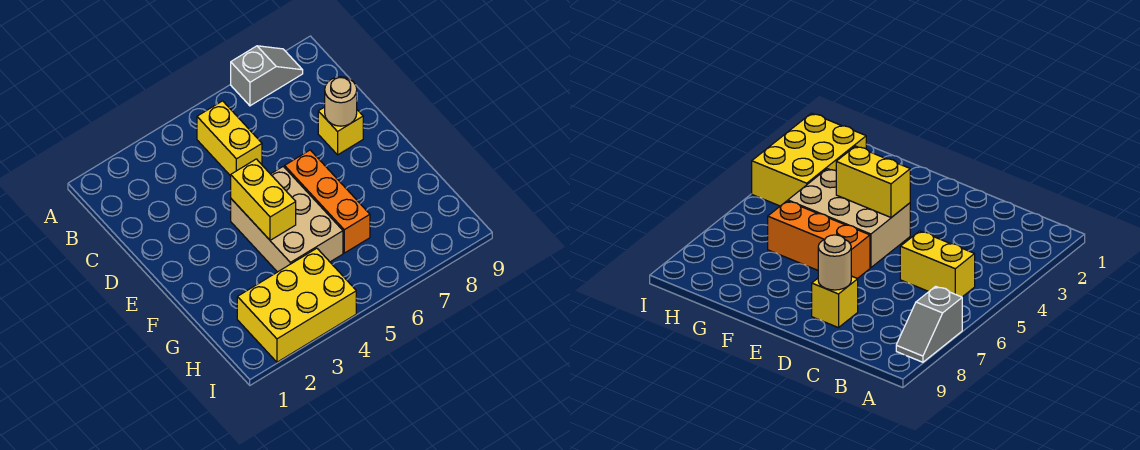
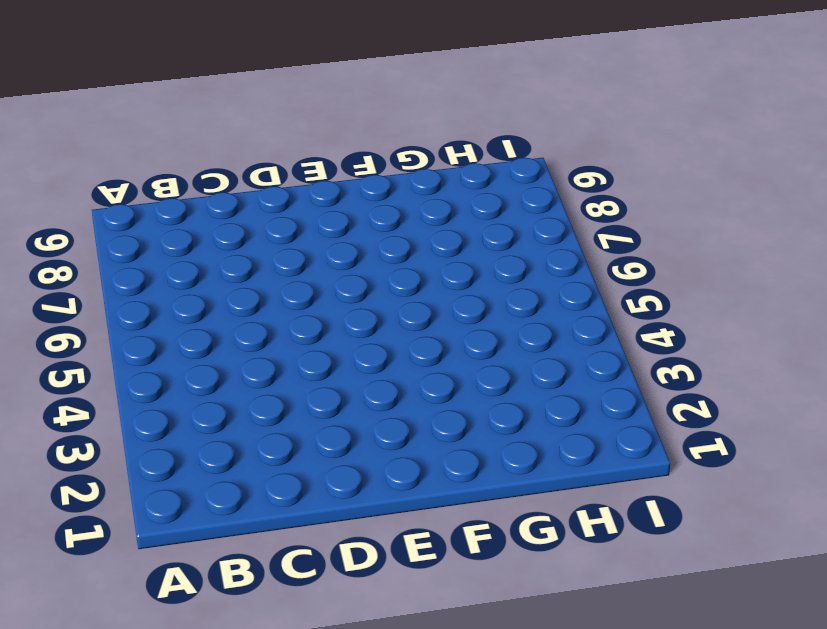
none -> grey slope A7:A8 level 1 top 7
none -> yellow brick B5:C5 level 1

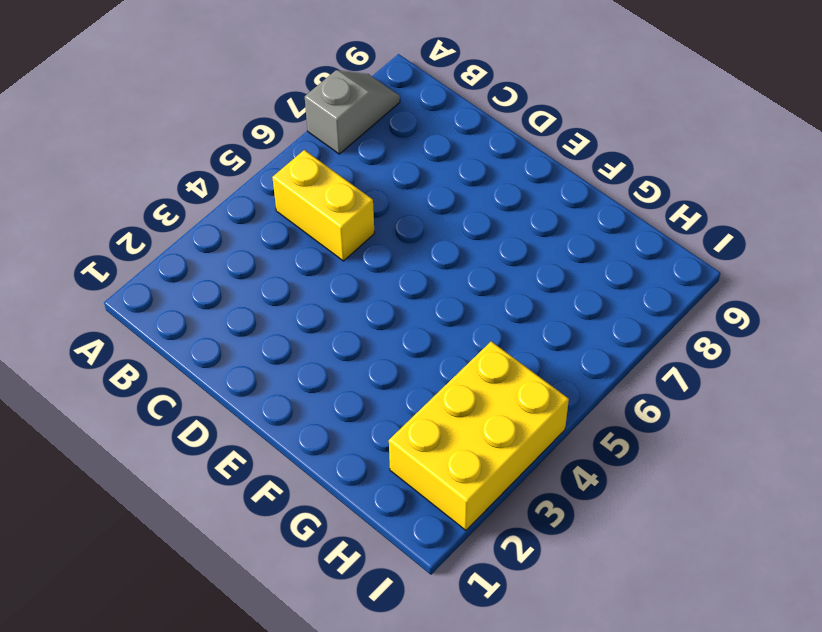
none -> yellow brick D8 level 1
none -> tan brick E4:G5 level 1

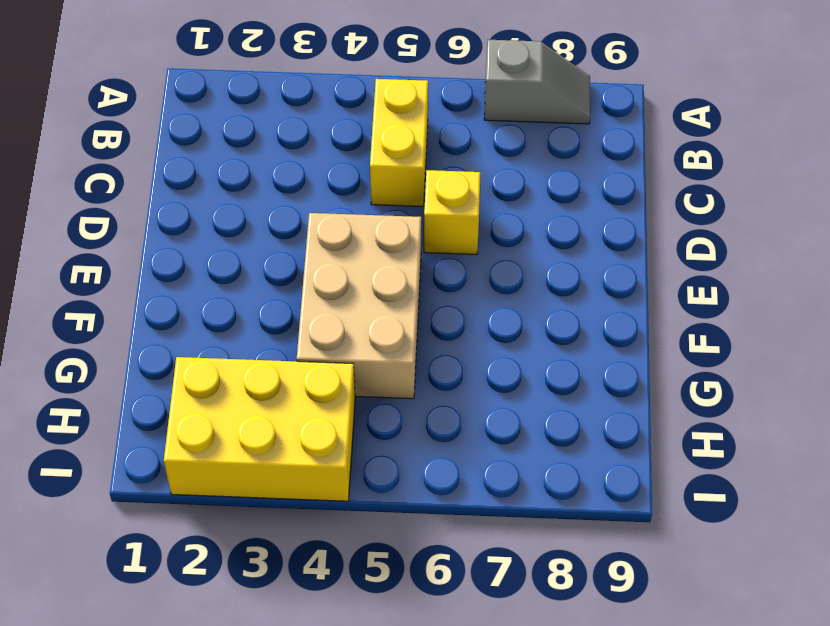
yellow brick D6 level 1 -> yellow brick D8 level 1
none -> orange brick E6:G6 level 1
none -> tan round brick D8 level 2

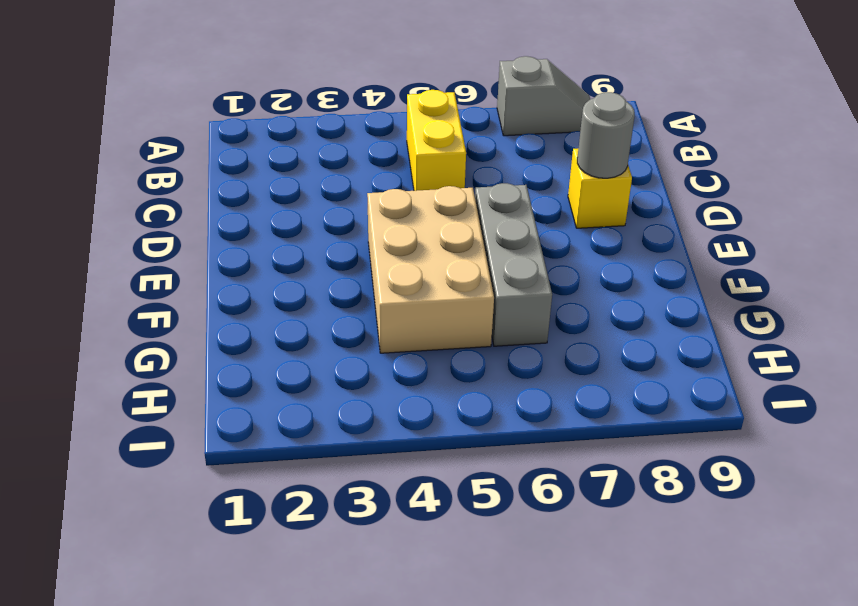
grey round brick D8 level 2 -> tan round brick D8 level 2
grey brick E6:G6 level 1 -> orange brick E6:G6 level 1
none -> yellow brick H2:I4 level 1
none -> yellow brick E4:F4 level 2

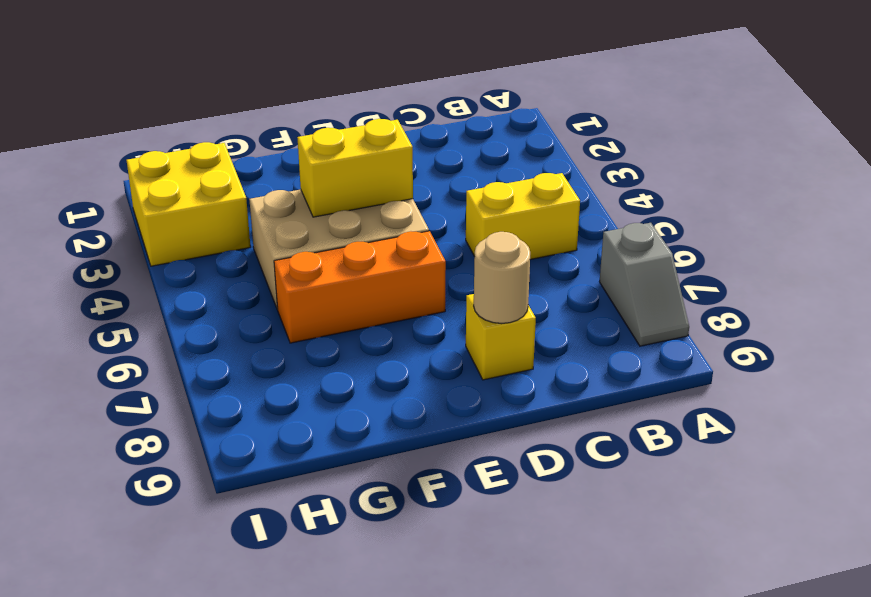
yellow brick H2:I3 level 1 -> yellow brick H2:I4 level 1

